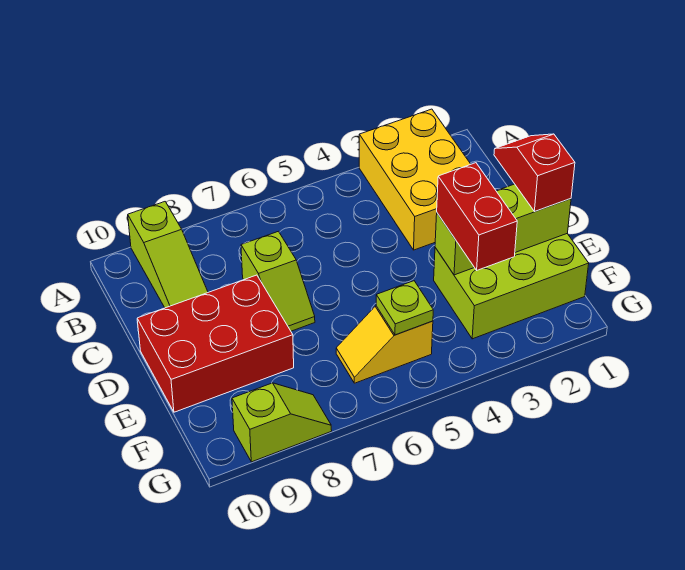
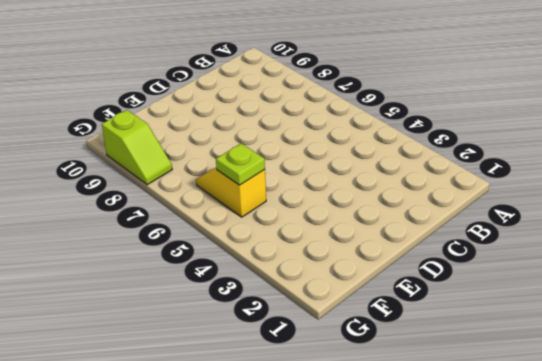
none -> yellow brick A2:C3 level 1
none -> lime slope A9:C9 level 1 top A

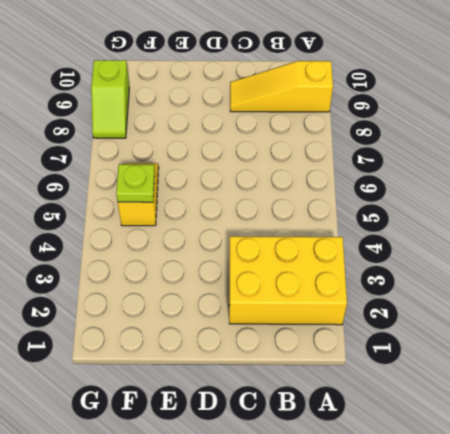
yellow slope A9:C9 level 1 top A -> lime slope A9:C9 level 1 top A
none -> lime slope C7:D7 level 1 top C
none -> red brick D8:E10 level 1

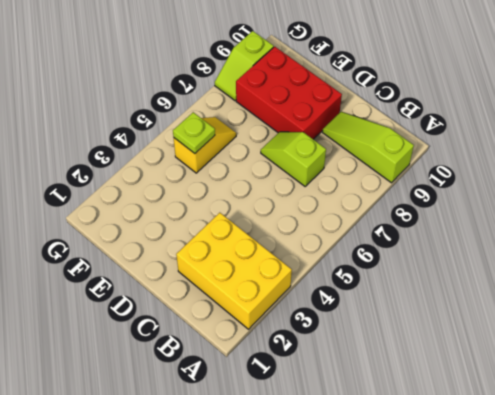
red brick D8:F9 level 1 -> red brick D8:E10 level 1
none -> lime brick E1:F3 level 1
none -> lime brick E1:E3 level 2

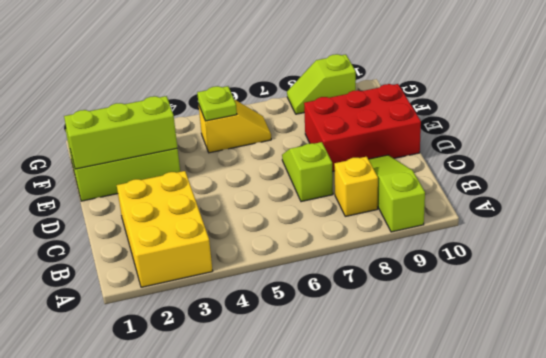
yellow brick B8 level 1 -> none
none -> red slope D1:E1 level 3 top E
none -> red brick E3:F3 level 3

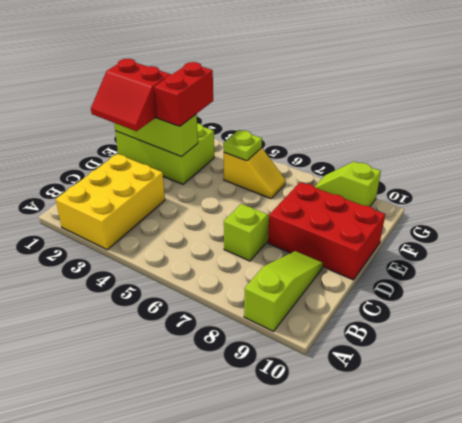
red slope D1:E2 level 3 top E -> red slope D1:E1 level 3 top E

